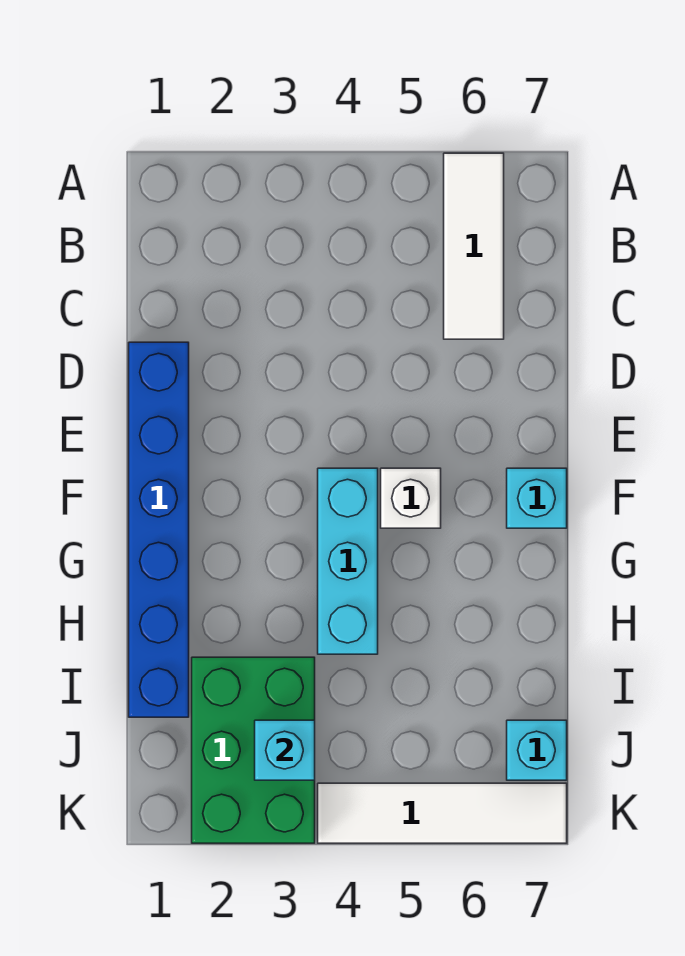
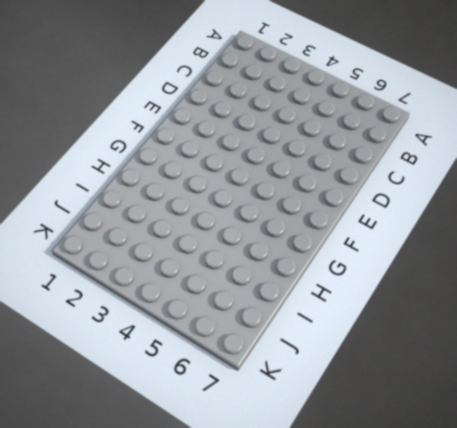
none -> white tile A6:C6 level 1
none -> blue brick D1:I1 level 1

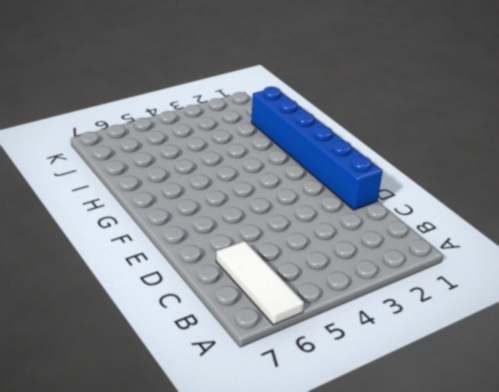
none -> cyan brick F4:H4 level 1
none -> white brick F5 level 1

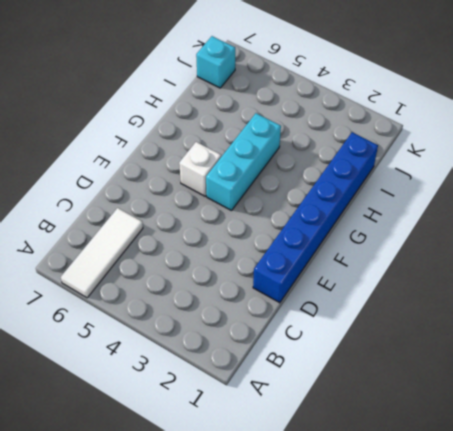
none -> cyan brick F7 level 1
none -> green brick I2:K3 level 1

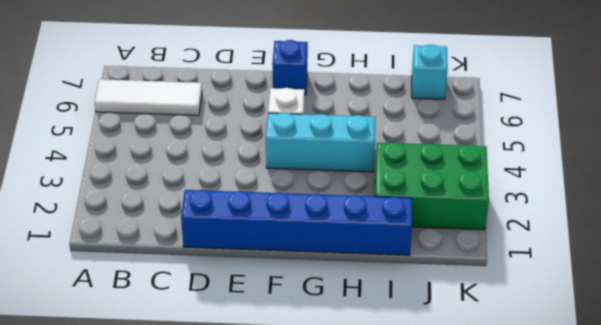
blue brick F7 level 1 -> cyan brick F7 level 1
none -> white tile K4:K7 level 1
none -> cyan brick J3 level 2

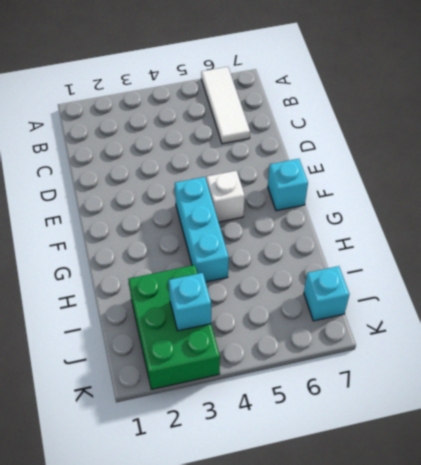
none -> blue brick D1:I1 level 1
none -> white tile K4:K7 level 1

